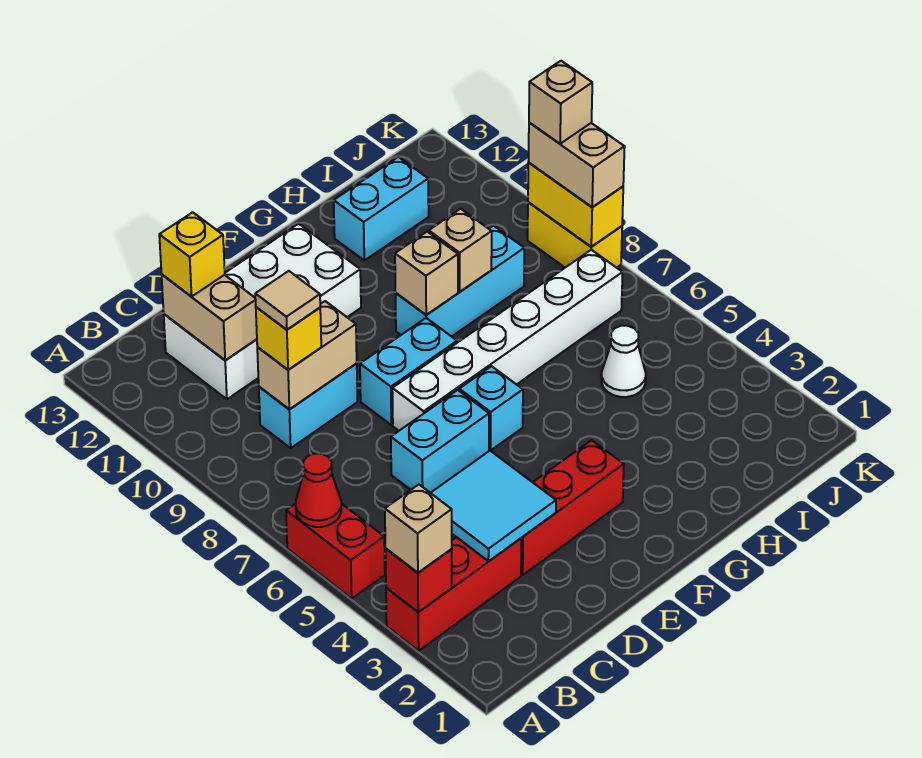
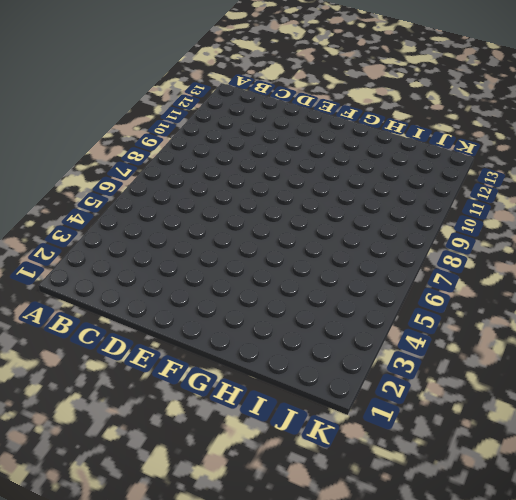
none -> red brick A3:C3 level 1
none -> red brick A5:A6 level 1
none -> cyan brick C9:D9 level 1

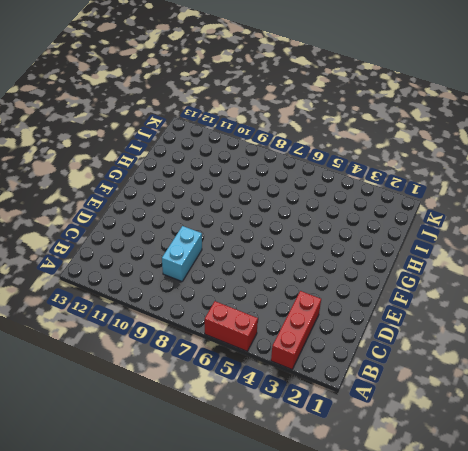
none -> white brick C11:F12 level 1
none -> red brick D3:F3 level 1
none -> cyan brick D6:E6 level 1

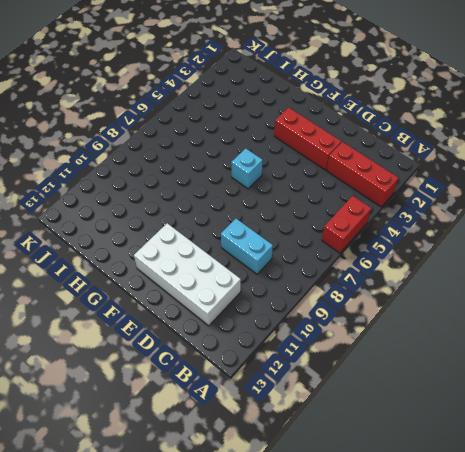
none -> cyan brick D6:E6 level 1
none -> white brick E7:J7 level 1
none -> cyan brick E8:F8 level 1

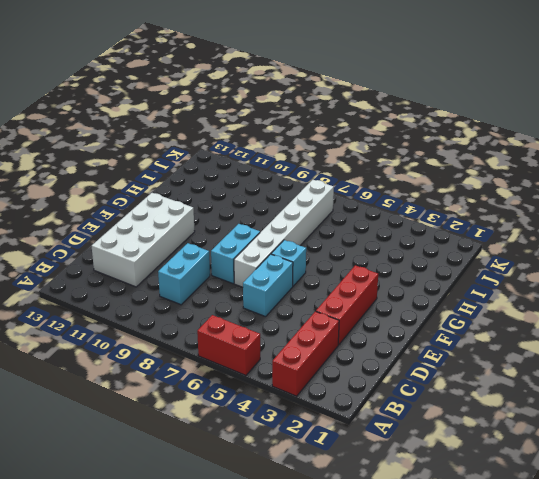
none -> cyan brick G9:I9 level 1
none -> cyan brick H12:I12 level 1
none -> white cone I5 level 1

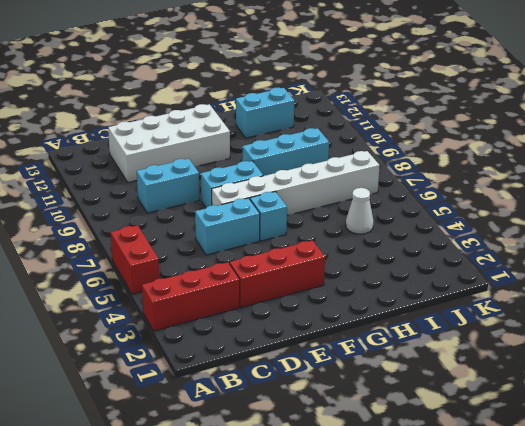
none -> yellow brick K8:K9 level 1
none -> red brick A3 level 2
none -> red cone A6 level 2

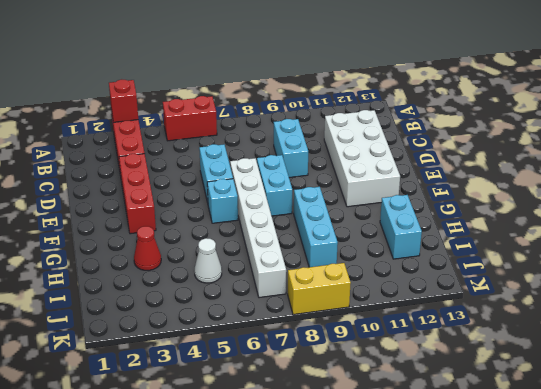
red cone H3 level 1 -> red cone A6 level 2
none -> cyan tile C3:D4 level 2
none -> tan brick C9:D9 level 2
none -> tan brick C11:C12 level 2

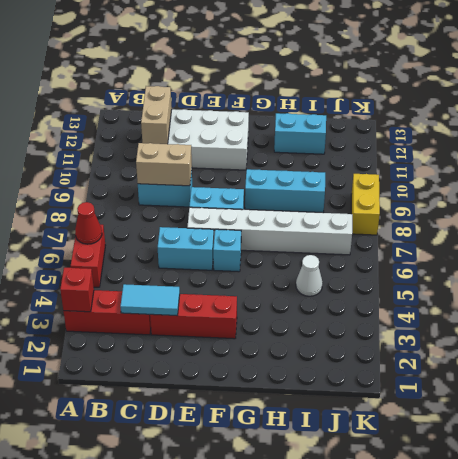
cyan tile C3:D3 level 2 -> cyan tile C3:D4 level 2
none -> tan brick G9 level 2
none -> tan brick H9 level 2
none -> yellow brick K8:K9 level 2

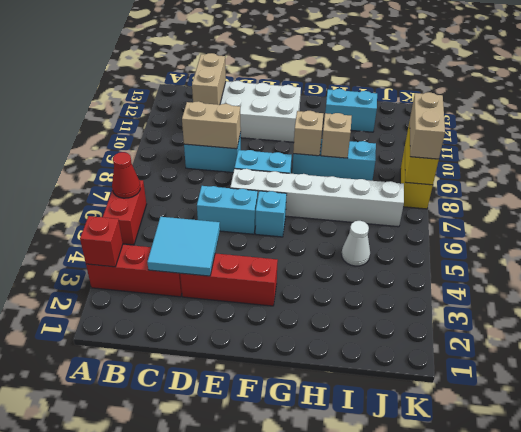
none -> tan brick A3 level 3
none -> yellow brick C9 level 3
none -> yellow brick C12 level 3

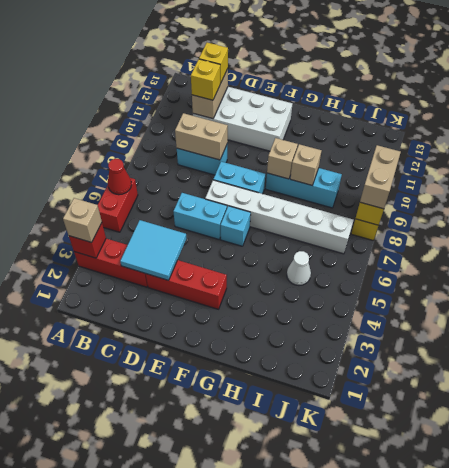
yellow brick C11 level 3 -> yellow brick C9 level 3
none -> cyan brick H12:I12 level 1
none -> tan tile C9 level 4
none -> tan brick K9 level 4

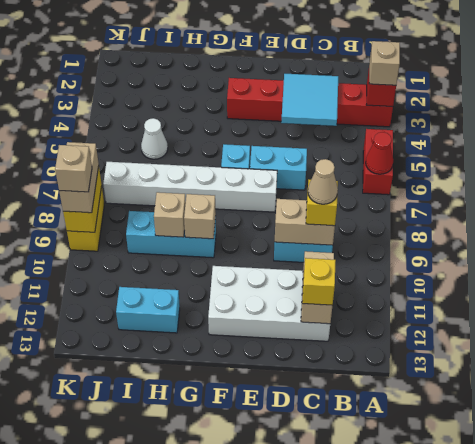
tan cone C9 level 4 -> tan tile C9 level 4
none -> cyan brick E8:F8 level 1

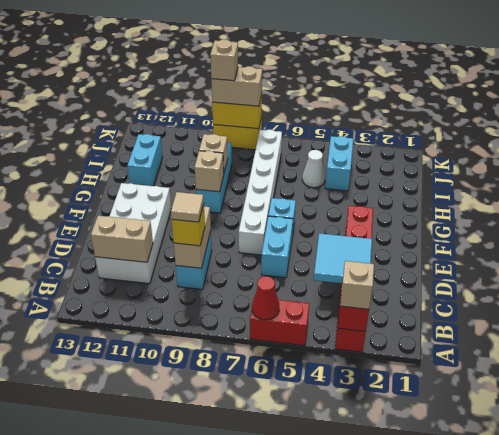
cyan brick I4:J4 level 1 -> cyan brick E8:F8 level 1
none -> yellow brick C12 level 3

